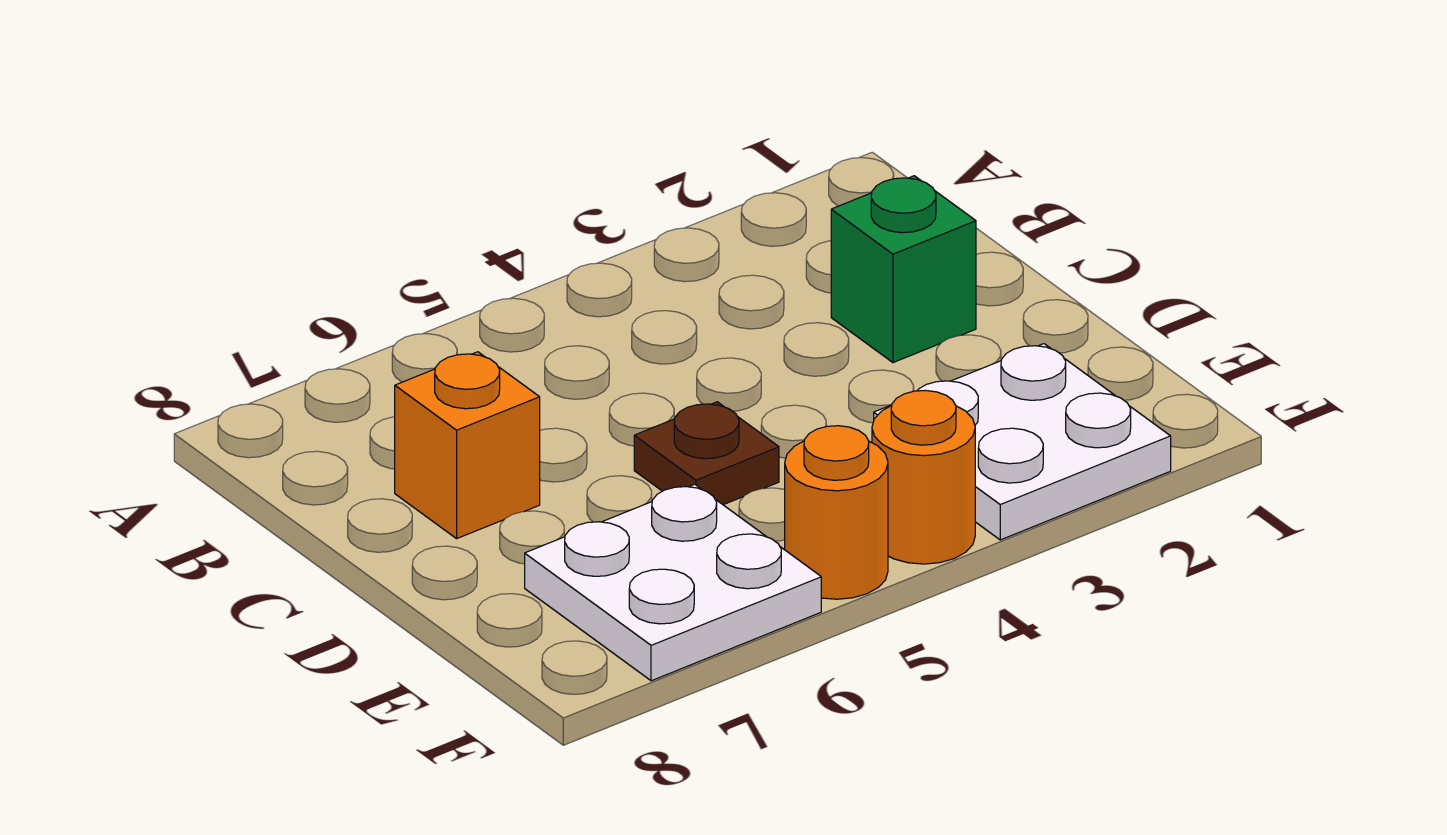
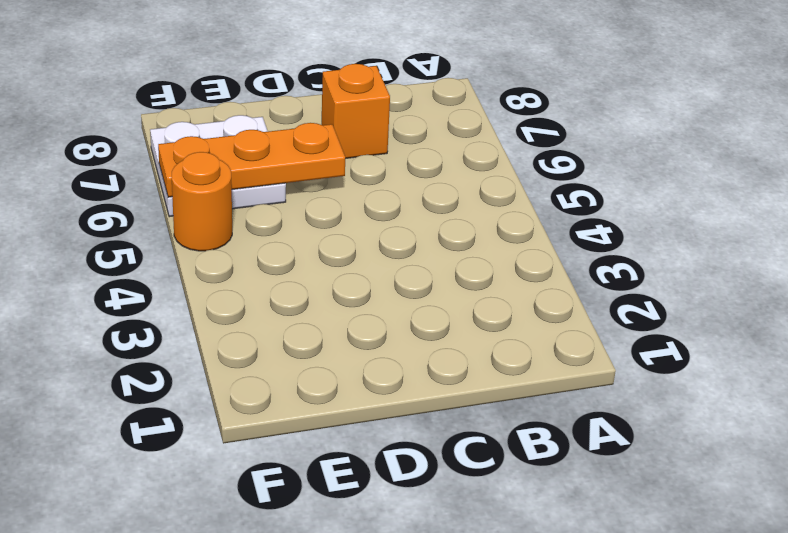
orange plate D6:F6 level 2 -> none
none -> green brick C2 level 1
none -> brown plate D5 level 1

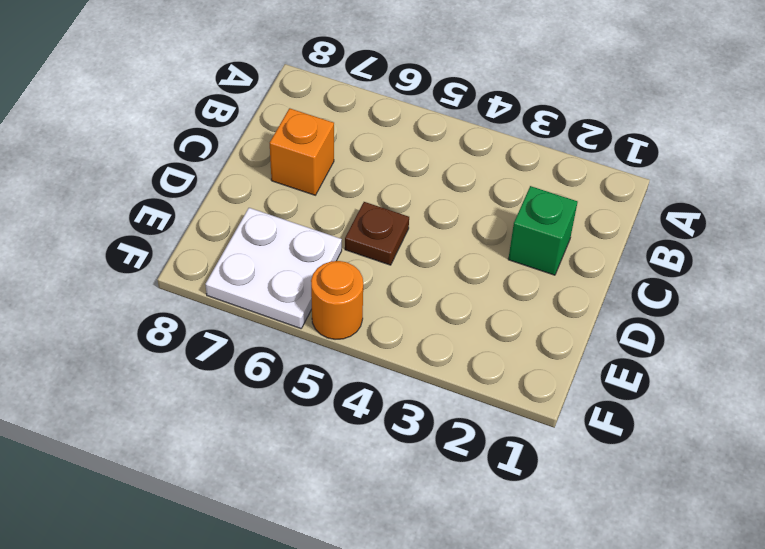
none -> white plate E2:F3 level 1
none -> orange round brick F4 level 1

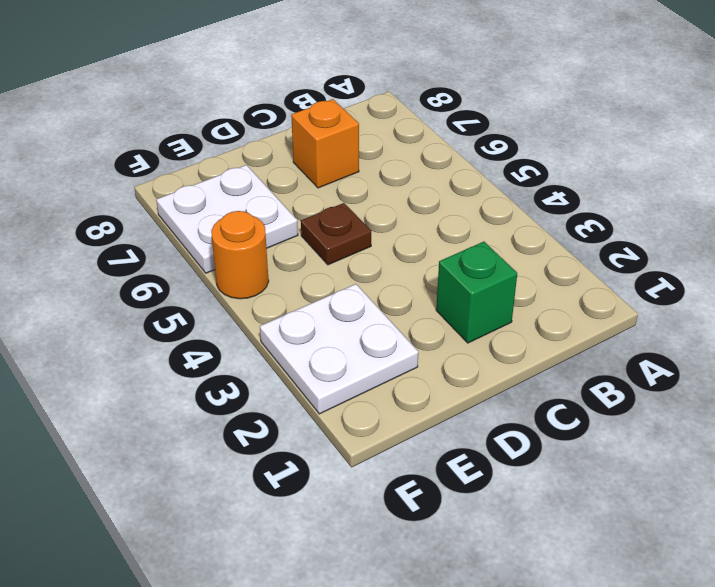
none -> orange round brick F4 level 1

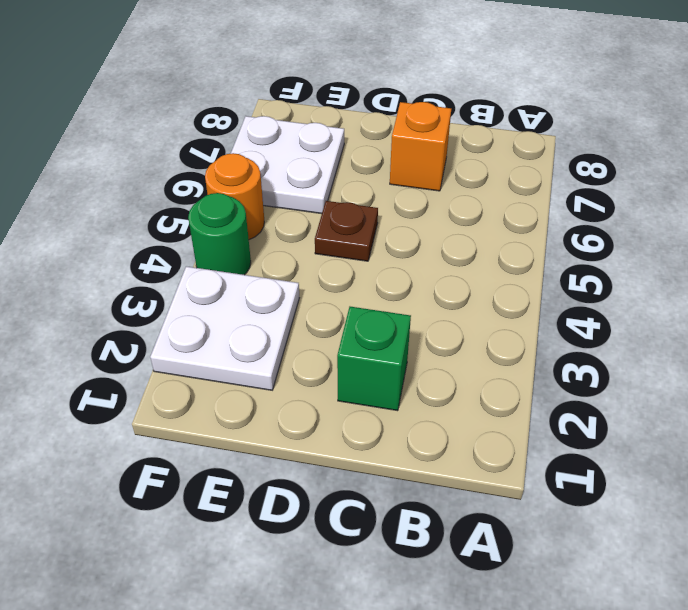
green round brick F4 level 1 -> orange round brick F4 level 1

